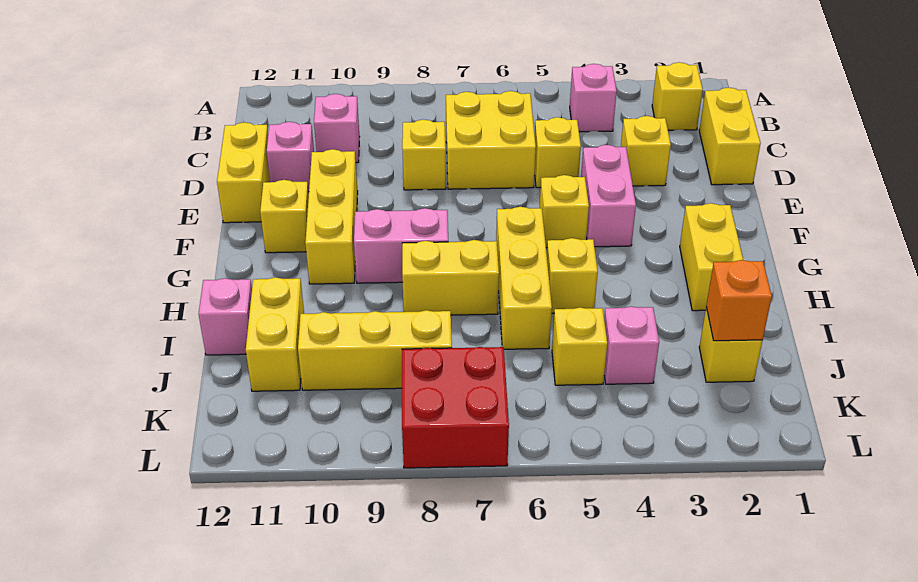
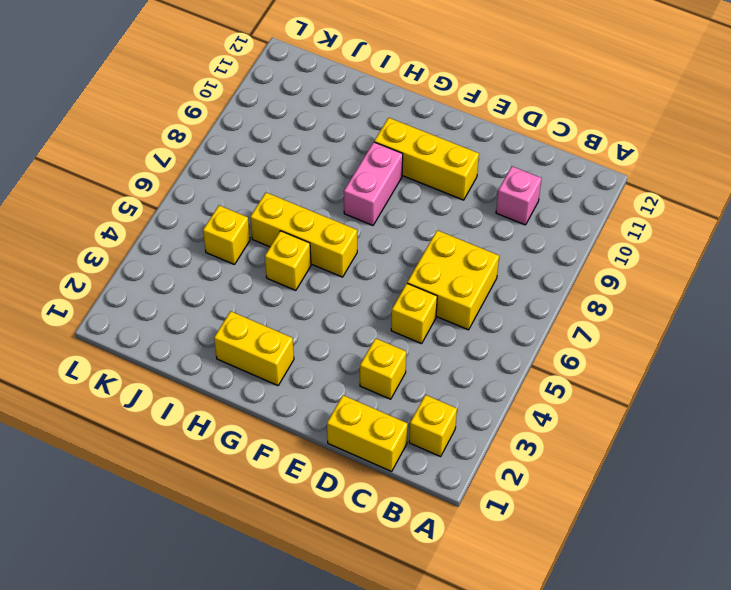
none -> pink brick B4 level 1
none -> yellow brick D8 level 1
none -> pink brick D11 level 1

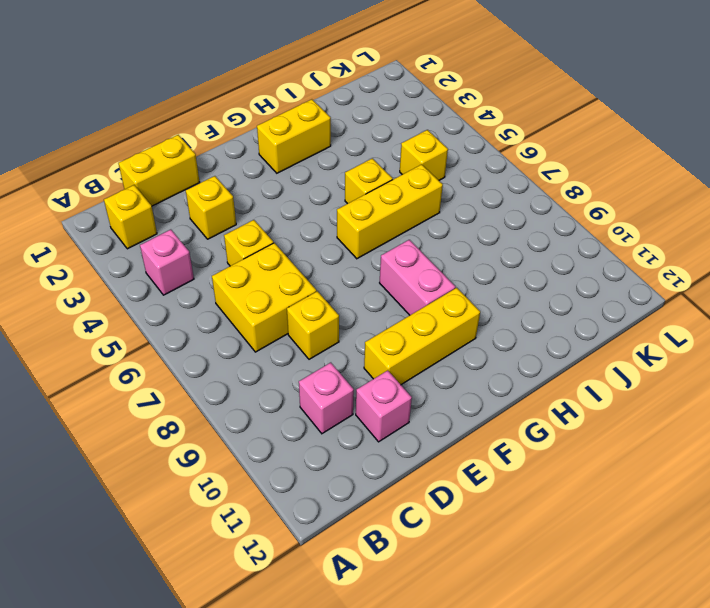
none -> yellow brick D12:E12 level 1
none -> pink brick E4:F4 level 1
none -> yellow brick F5 level 1

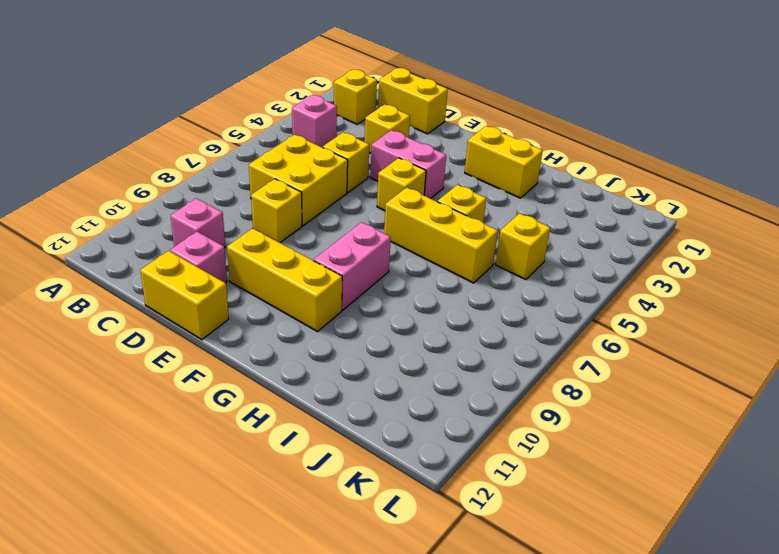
none -> yellow brick F11 level 1
none -> yellow brick H7:H8 level 1
none -> yellow brick I11:J11 level 1

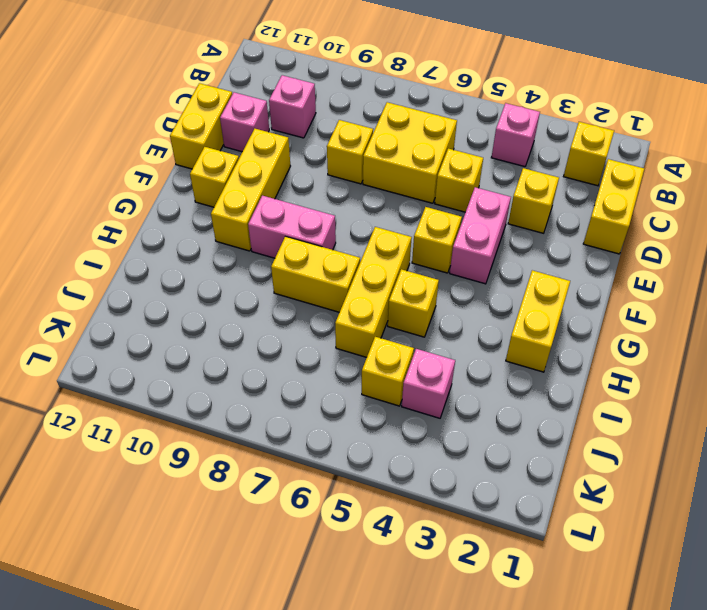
none -> yellow brick I11:J11 level 1
none -> pink brick I12 level 1
none -> yellow brick J2 level 1

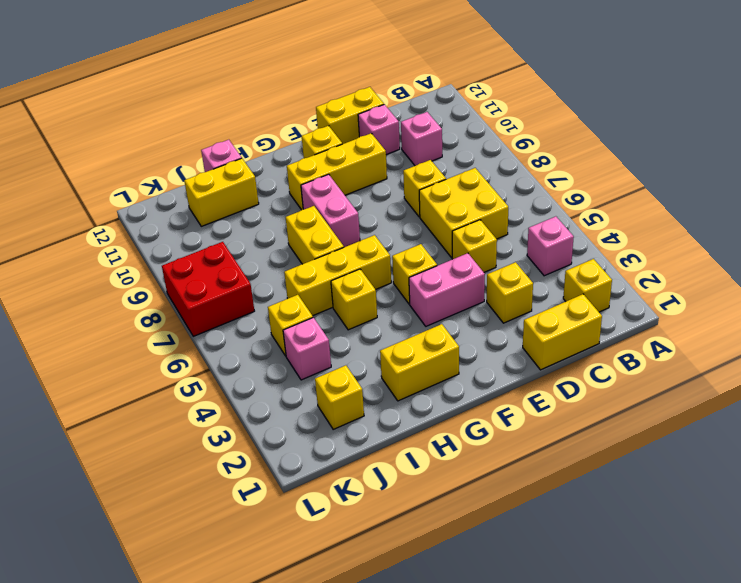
none -> yellow brick J8:J10 level 1
none -> orange brick J2 level 2

